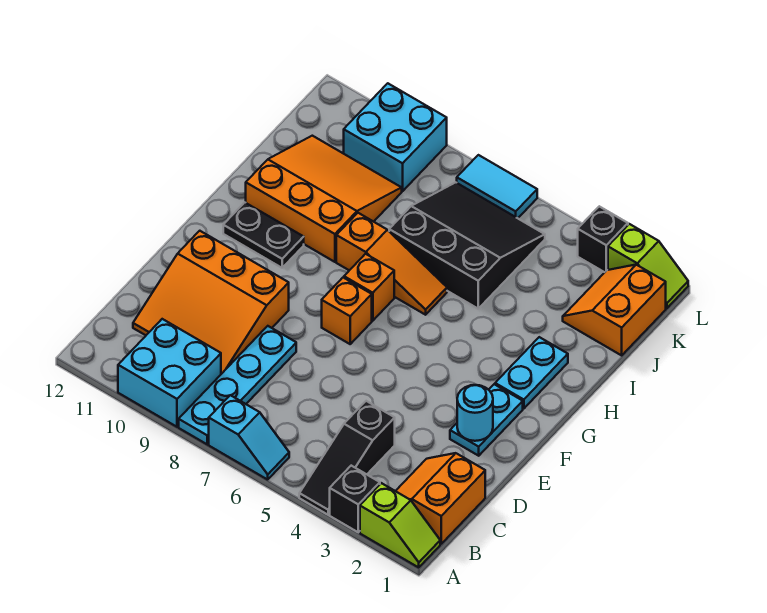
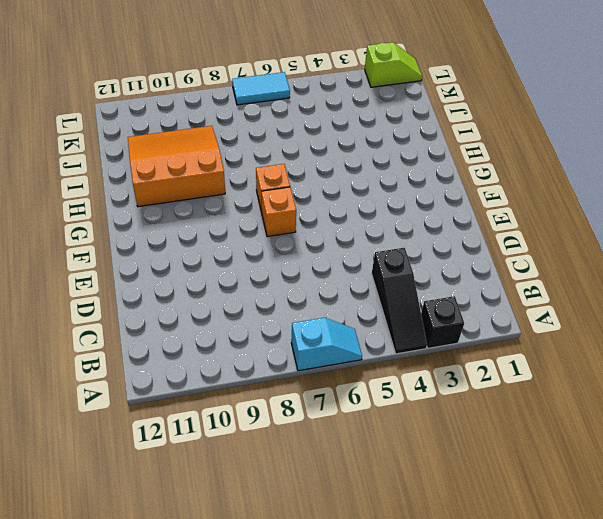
none -> lime slope A1:A2 level 1 top 2
none -> cyan plate A8:D8 level 1
none -> cyan brick A9:B10 level 1

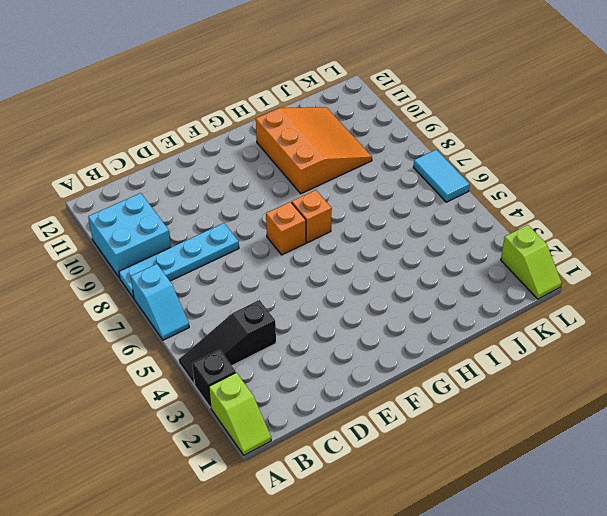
none -> orange slope B1:C2 level 1 top 1
none -> orange slope C9:E11 level 1 top E
none -> cyan plate E2:F2 level 1

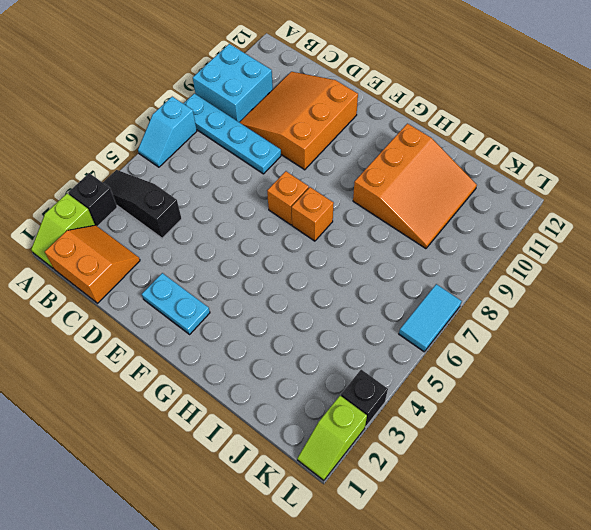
none -> cyan plate G2:H2 level 1
none -> black plate G10:G11 level 1
none -> orange slope H6:H8 level 1 top 8

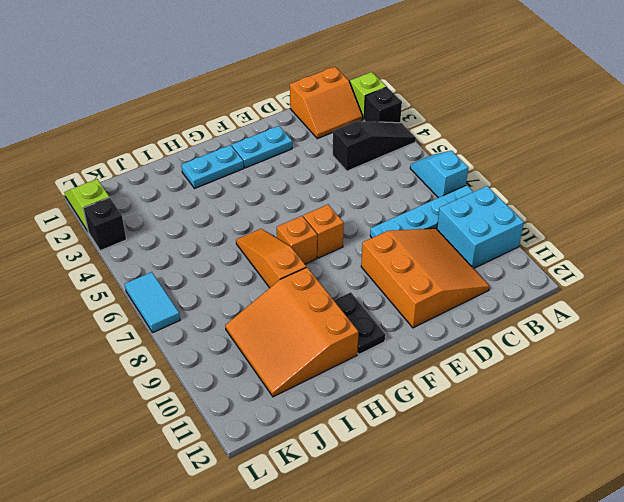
none -> black slope I5:K7 level 1 top I
none -> orange slope J1:K2 level 1 top 1
none -> cyan brick K9:L10 level 1

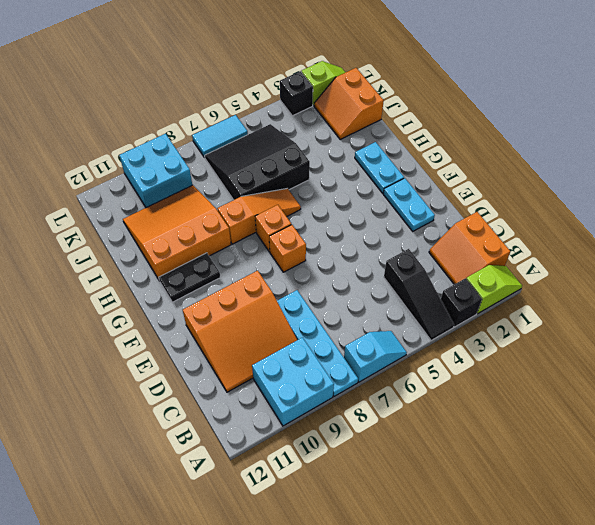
none -> cyan round brick E2 level 2

